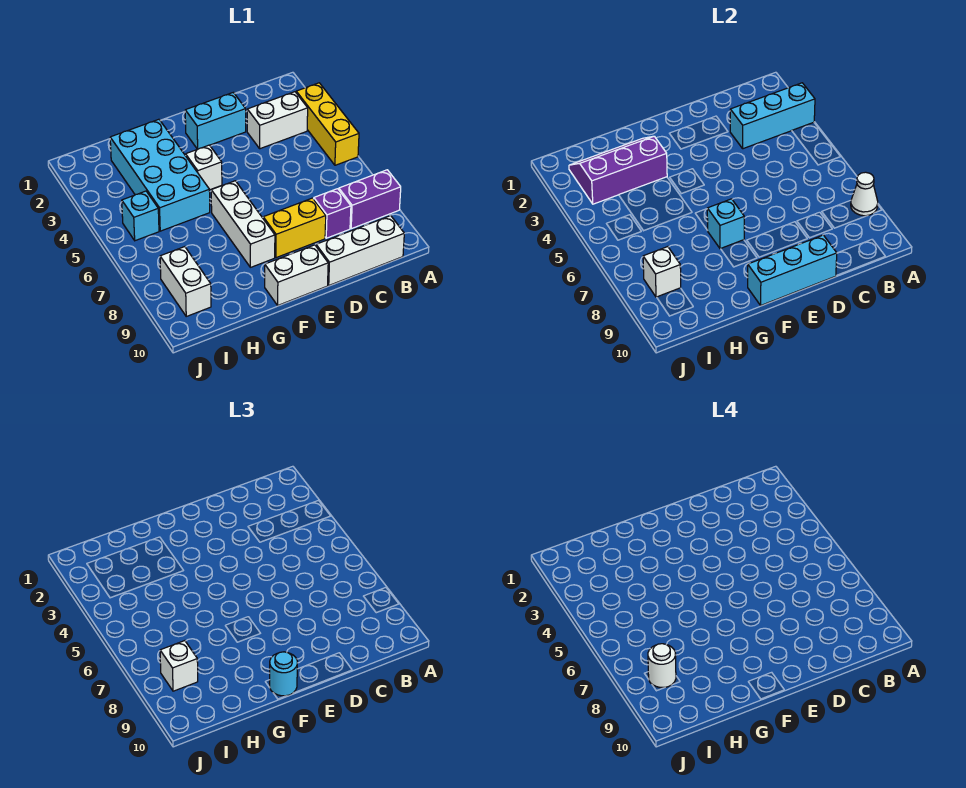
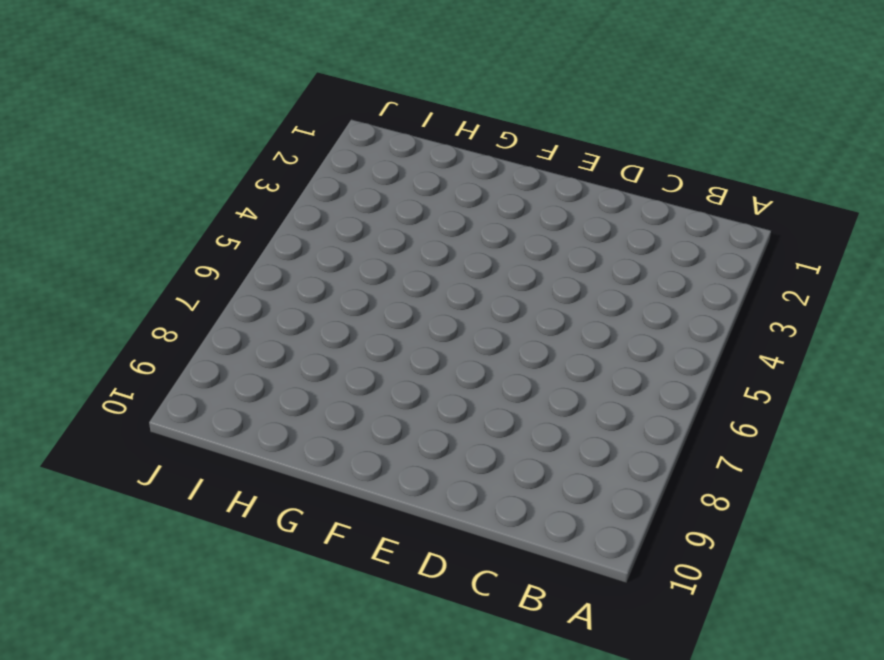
none -> yellow brick A3:A5 level 1
none -> purple brick A8:B8 level 1
none -> white brick B3:C3 level 1

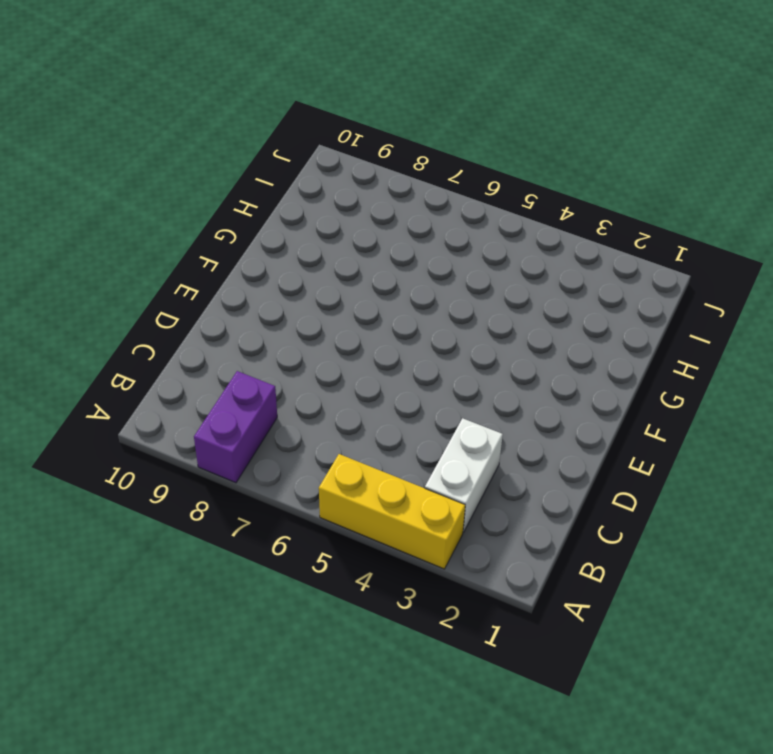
none -> white brick B10:D10 level 1
none -> purple brick C8 level 1
none -> cyan brick D2:E2 level 1

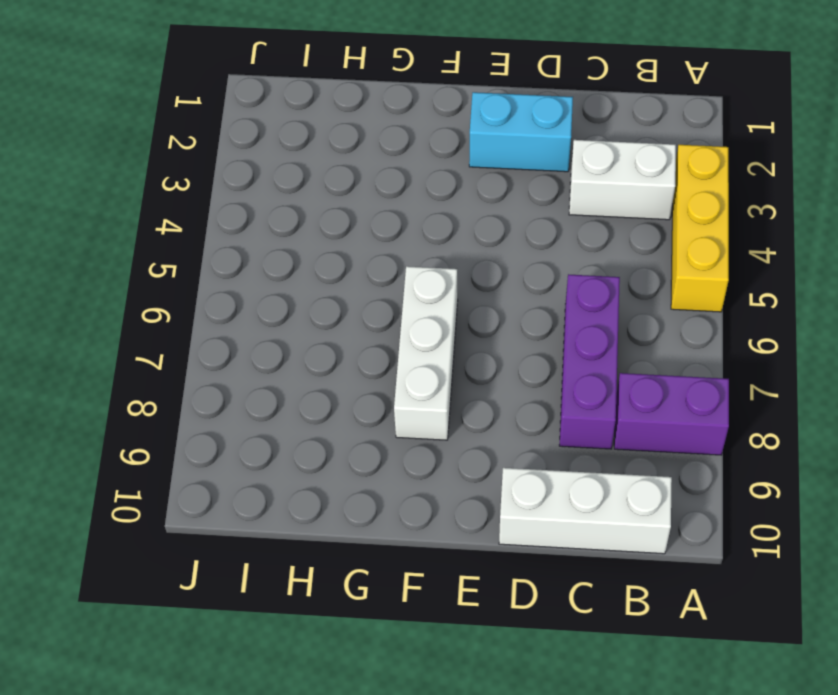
purple brick C6:C8 level 1 -> purple brick C8 level 1
none -> yellow brick D8:E8 level 1
none -> white brick E10:F10 level 1
none -> white brick F4 level 1

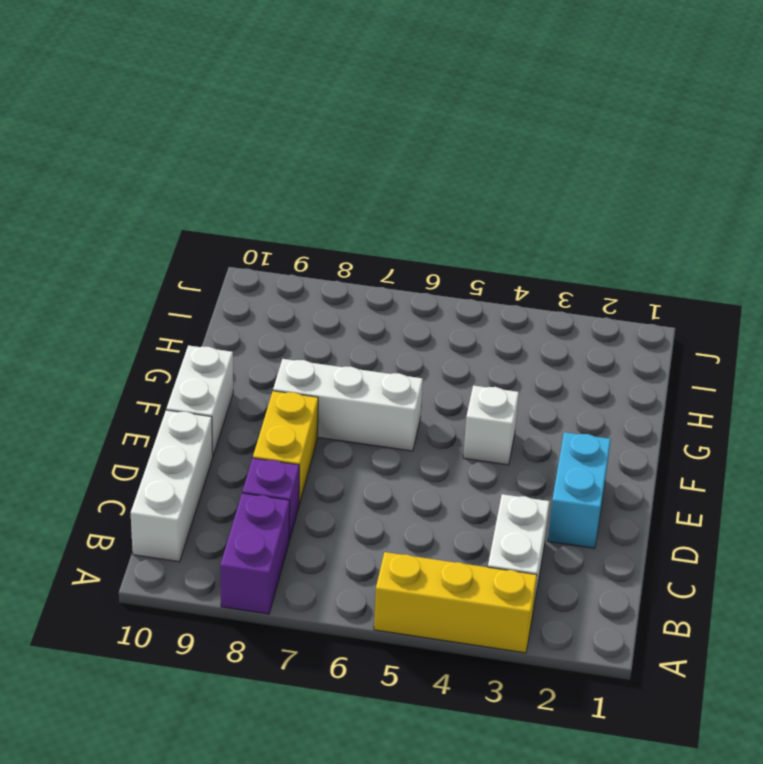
none -> cyan brick G2:H5 level 1
none -> cyan brick I5 level 1
none -> white brick I8:I9 level 1

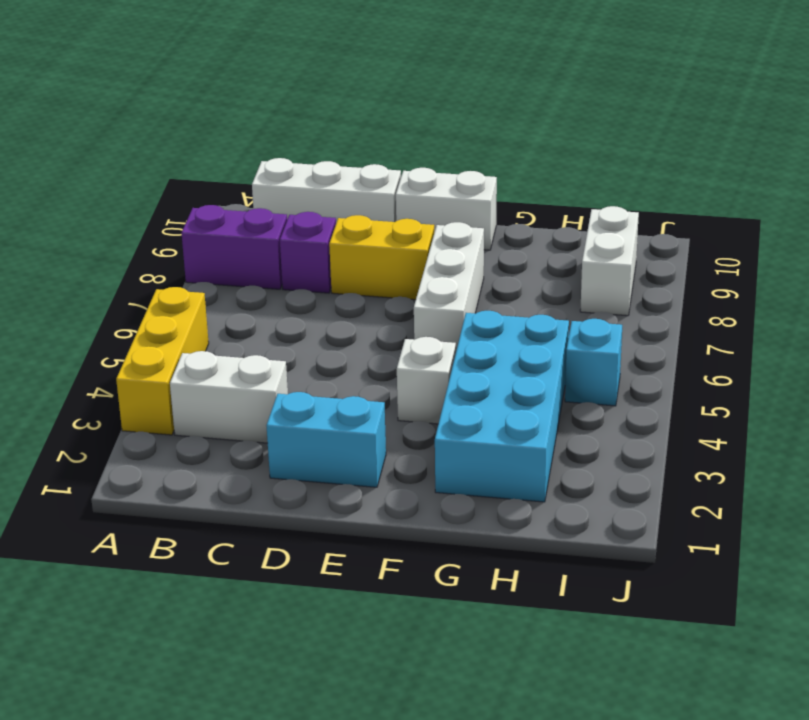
none -> cyan brick A3:C3 level 2
none -> white cone A8 level 2
none -> cyan brick D10:F10 level 2

